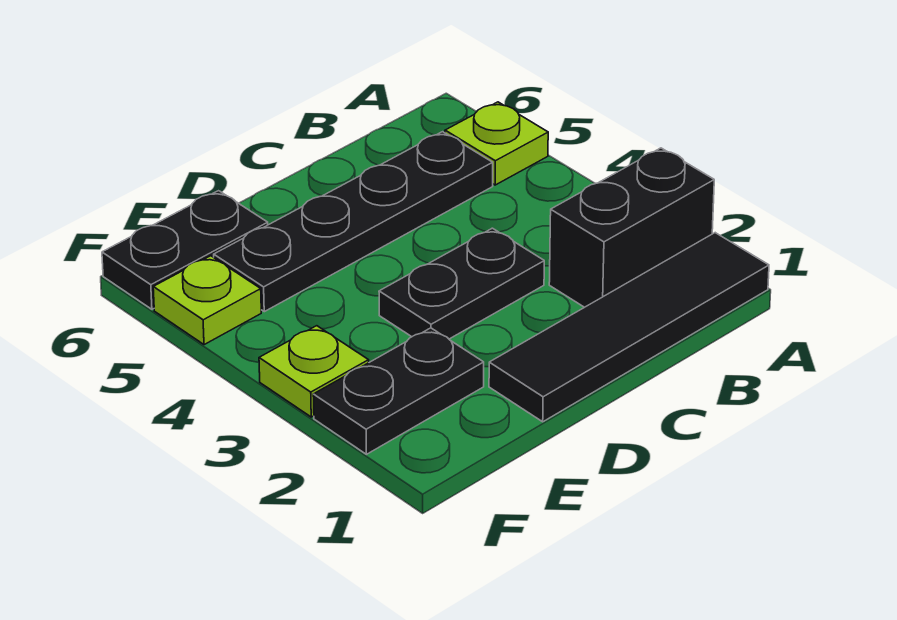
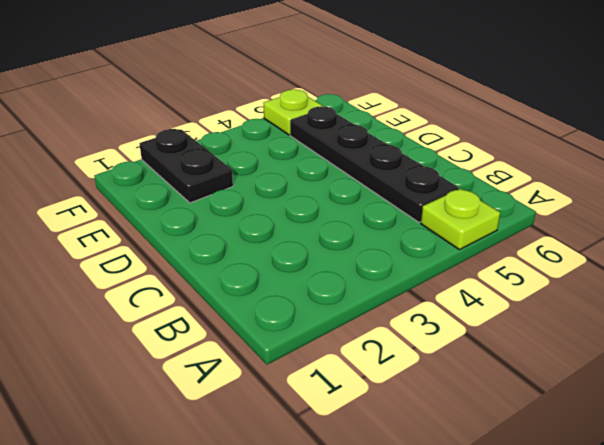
none -> black tile A1:D1 level 1
none -> black brick A2:B2 level 1

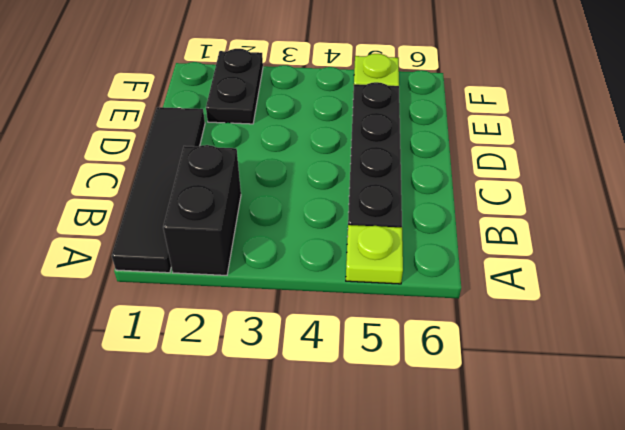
none -> black plate C3:D3 level 1
none -> black plate E6:F6 level 1

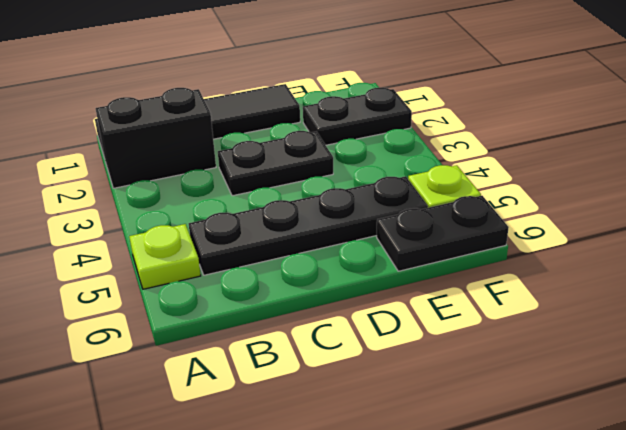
none -> lime plate F3 level 1

